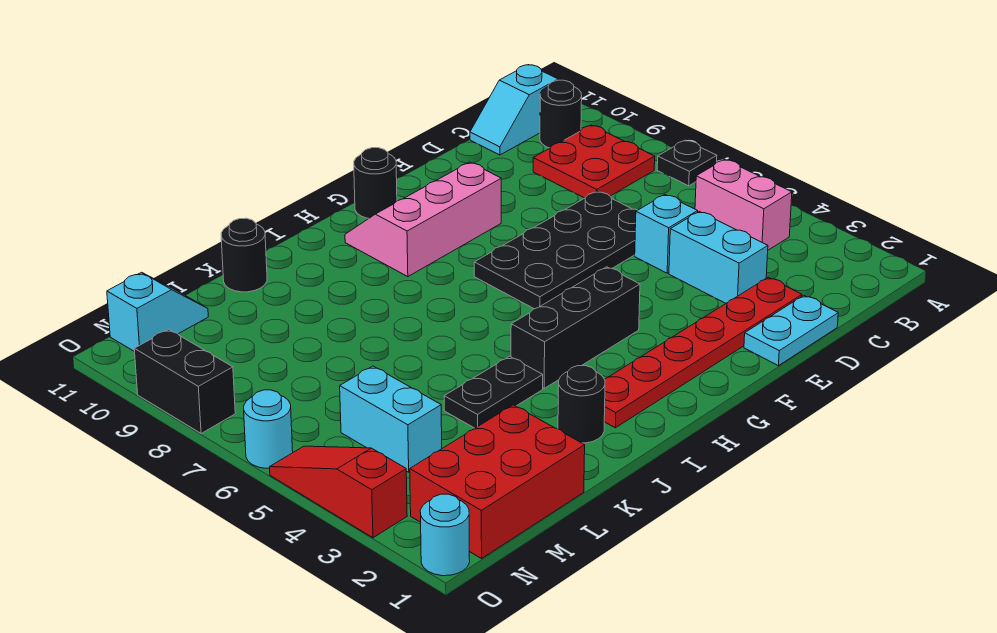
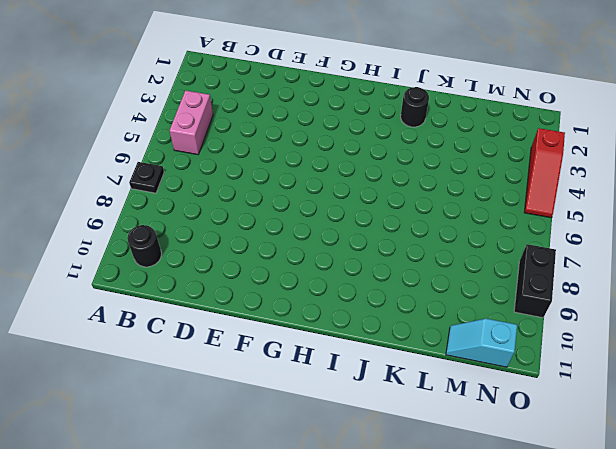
none -> red plate B8:C9 level 1
none -> cyan slope B11:C11 level 1 top B
none -> cyan plate D1:E1 level 1

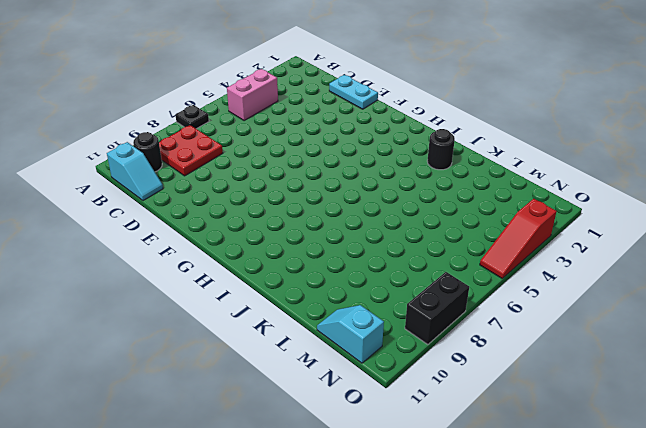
none -> red plate D2:I2 level 1
none -> cyan brick D3:D4 level 1
none -> cyan brick D5 level 1

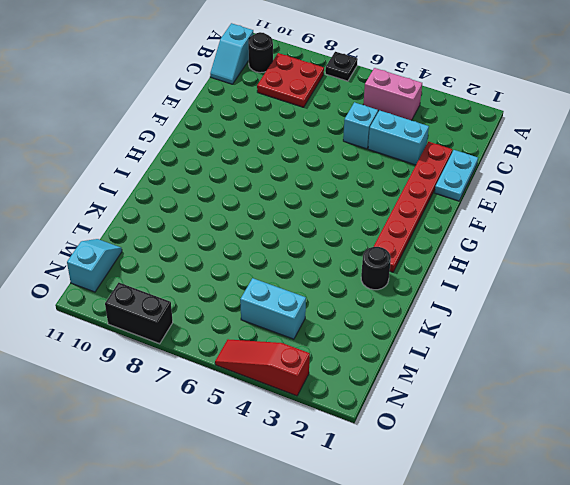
none -> black plate D6:G7 level 1
none -> pink slope F9:H10 level 1 top 9
none -> black brick G4:I4 level 1

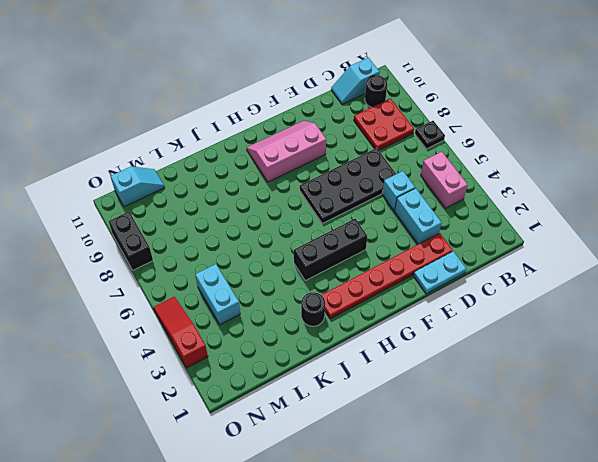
none -> black round brick G11 level 1
none -> black plate J4:K4 level 1
none -> black round brick K11 level 1

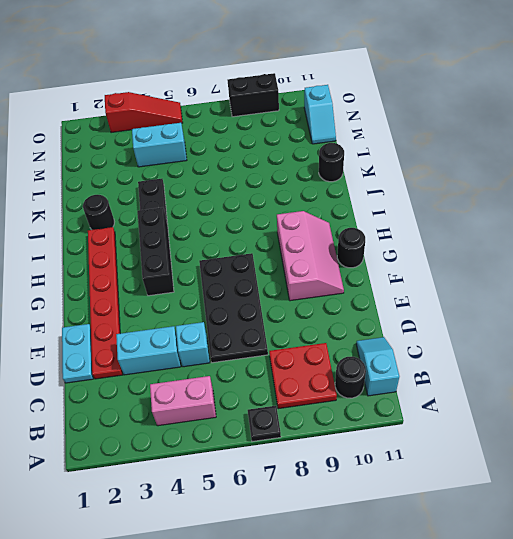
none -> red brick L1:N2 level 1
none -> cyan round brick O1 level 1
none -> cyan round brick O6 level 1

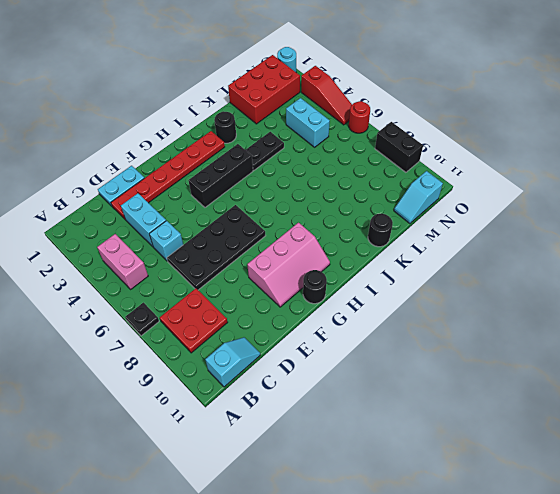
red round brick O6 level 1 -> cyan round brick O6 level 1
none -> black round brick B10 level 1

